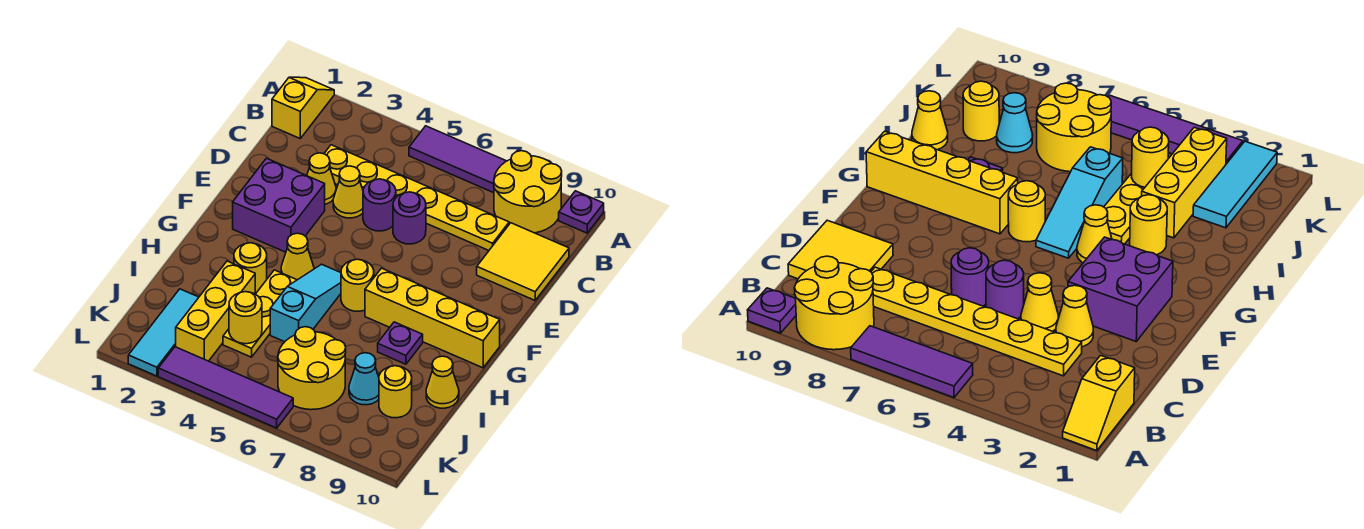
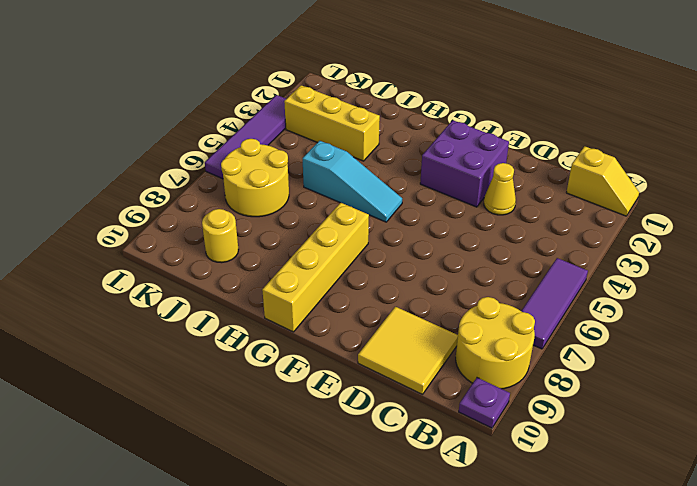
none -> yellow plate C3:C8 level 1
none -> yellow cone D4 level 1
none -> purple round brick D5 level 1

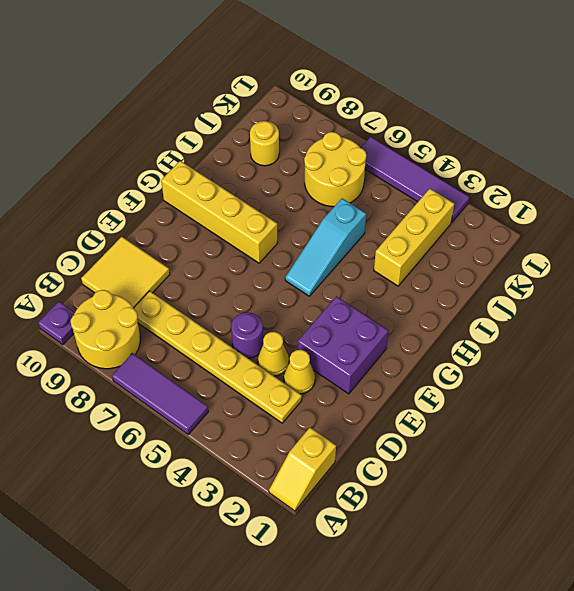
none -> purple round brick D6 level 1
none -> yellow cone G4 level 1
none -> yellow round brick G6 level 1

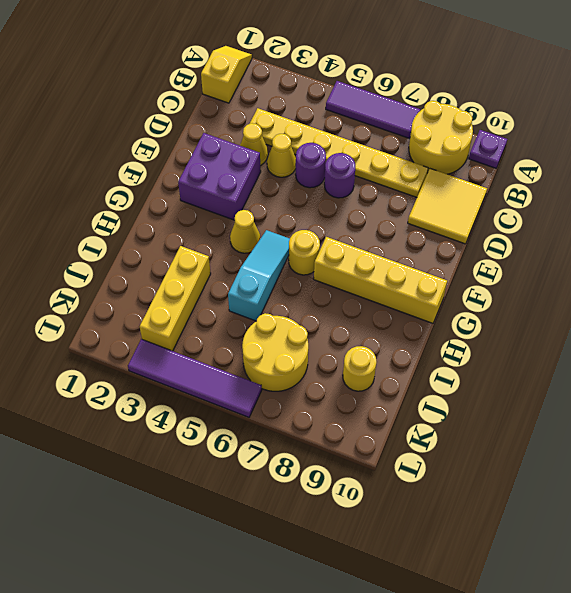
none -> yellow round brick H3 level 1
none -> yellow plate H4:J4 level 1
none -> purple plate H8 level 1

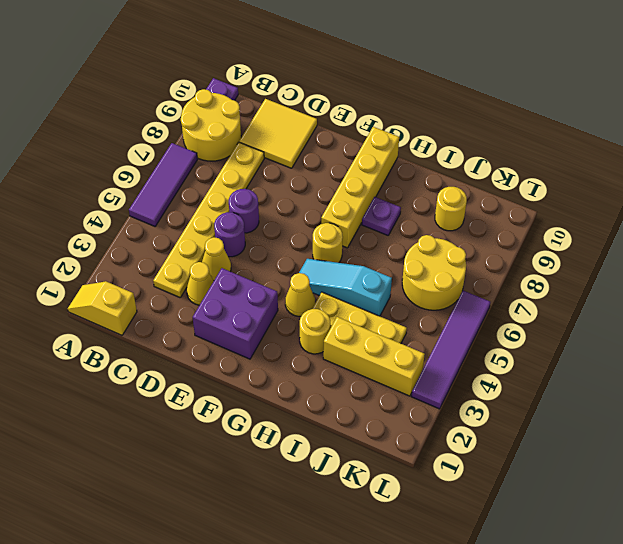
none -> yellow cone I10 level 1
none -> cyan tile J2:L2 level 1
none -> cyan cone J8 level 1

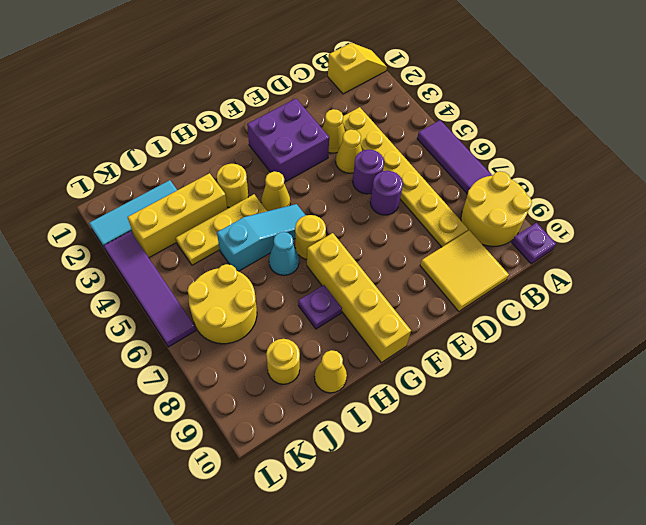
cyan cone H6 level 1 -> cyan cone J8 level 1
none -> yellow round brick J4 level 2

